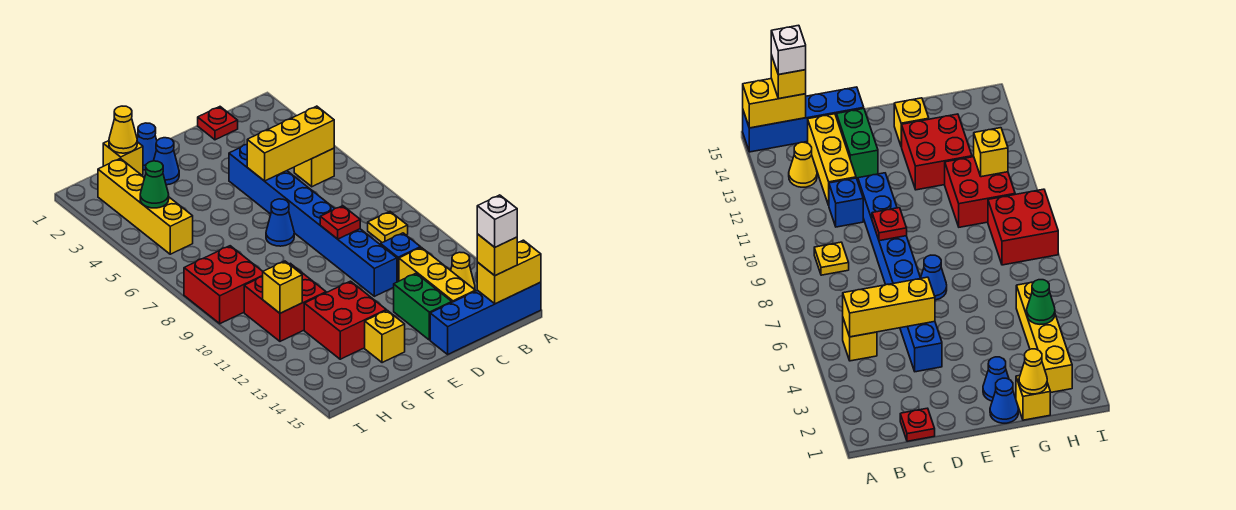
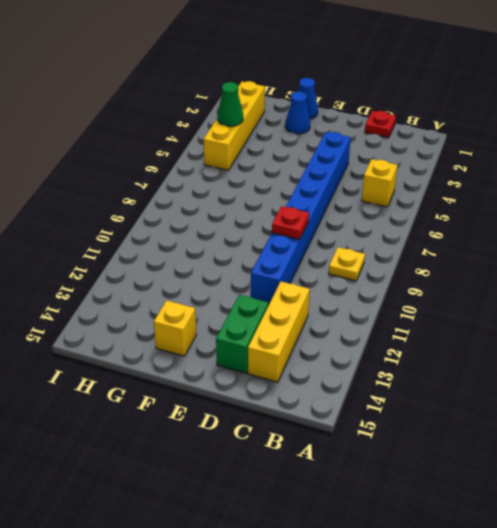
none -> blue brick A15:D15 level 1
none -> yellow cone B13 level 1
none -> blue brick C11 level 1

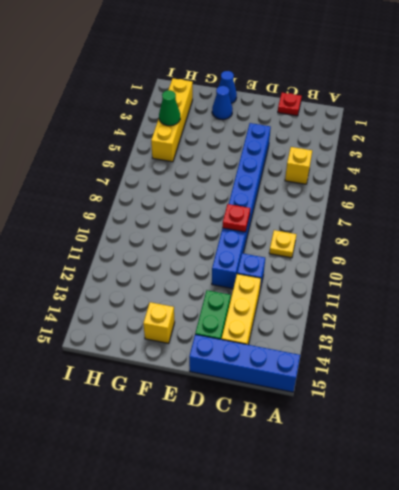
none -> yellow cone B13 level 1
none -> blue cone E7 level 1
none -> red brick F12:G13 level 1

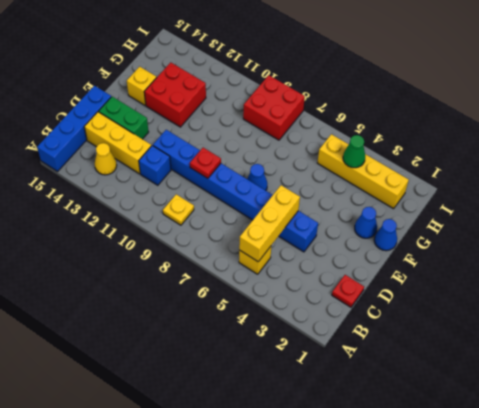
none -> yellow brick G1 level 1
none -> red brick G10:H11 level 1
none -> yellow brick A15:B15 level 2

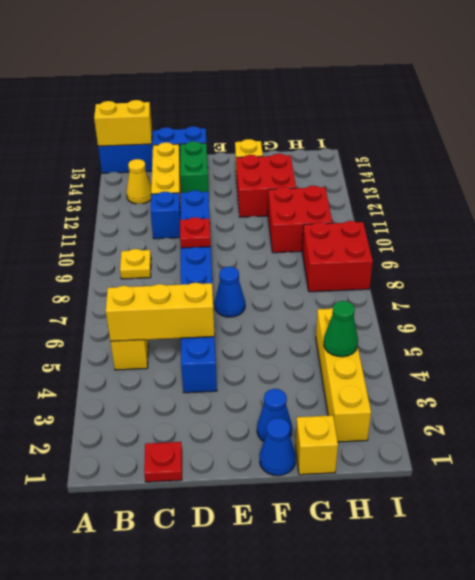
none -> yellow cone G1 level 2
none -> yellow brick H11 level 2
none -> yellow brick B15 level 3

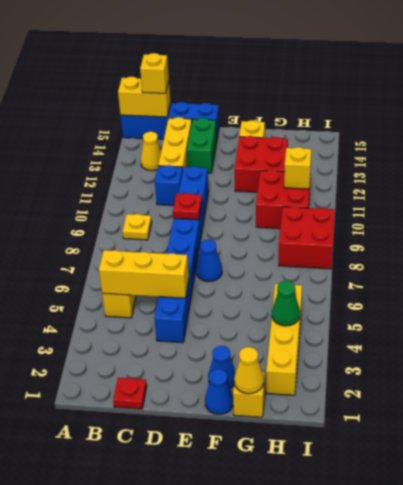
none -> white brick B15 level 4

